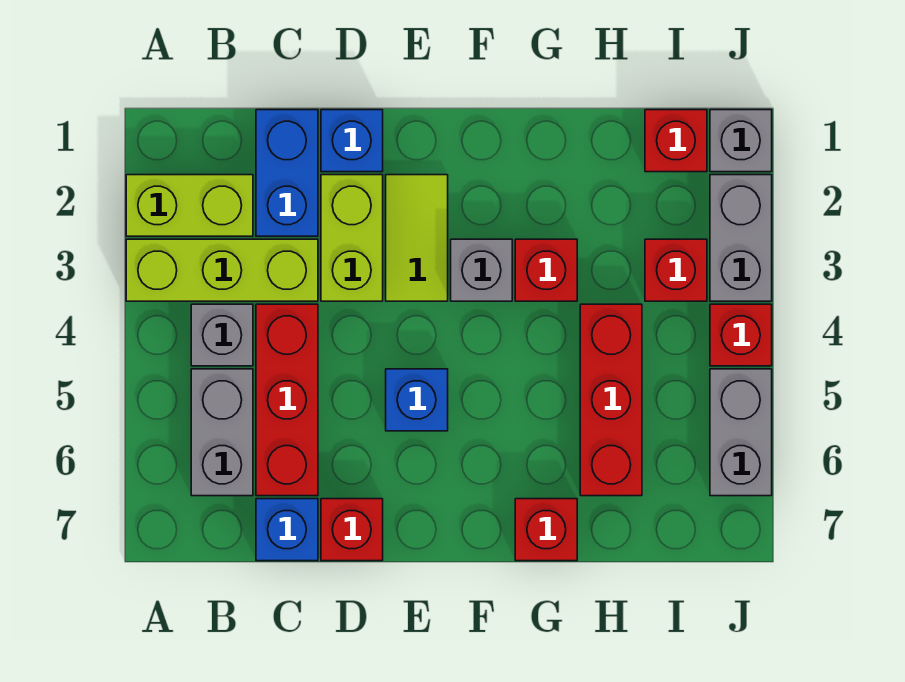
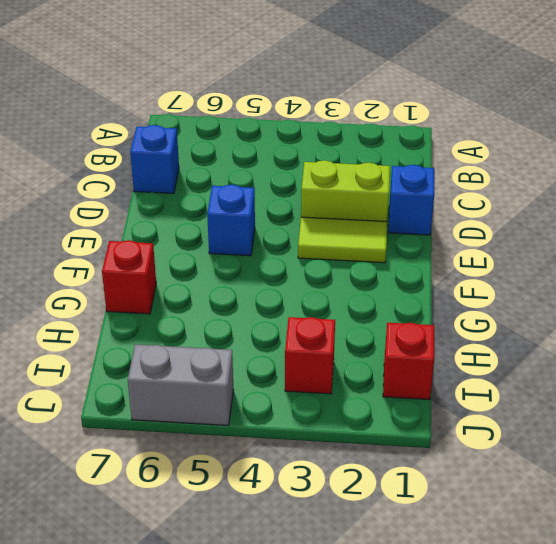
none -> lime brick A2:B2 level 1
none -> lime brick A3:C3 level 1
none -> grey brick B4 level 1

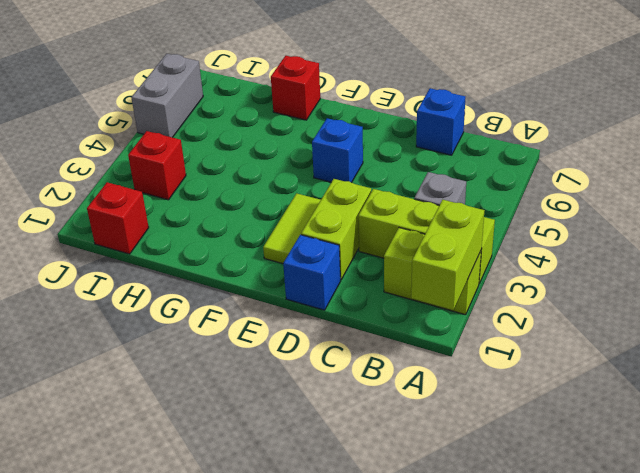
lime brick A1:A2 level 2 -> none
none -> grey brick B5:B6 level 1
none -> blue brick C1:C2 level 1
none -> red brick C4:C6 level 1

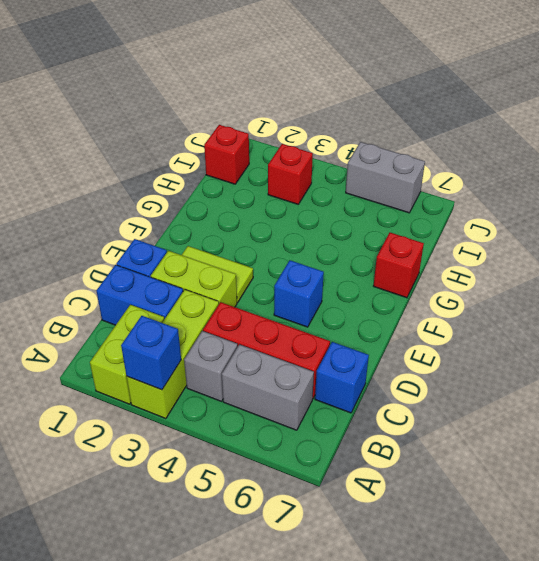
blue brick A3 level 2 -> none
none -> red brick D7 level 1
none -> grey brick F3 level 1
none -> red brick G3 level 1

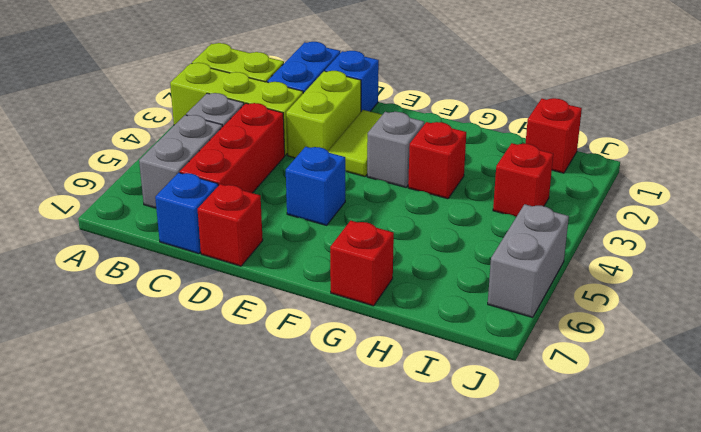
none -> red brick H4:H6 level 1
none -> grey brick J1 level 1
none -> grey brick J2:J3 level 1

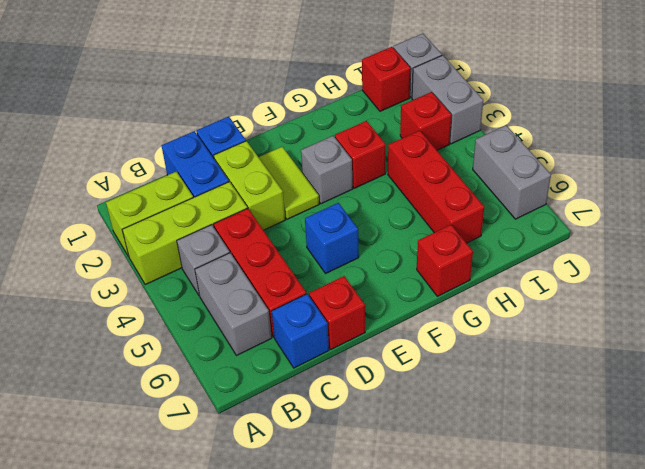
none -> red brick J4 level 1

